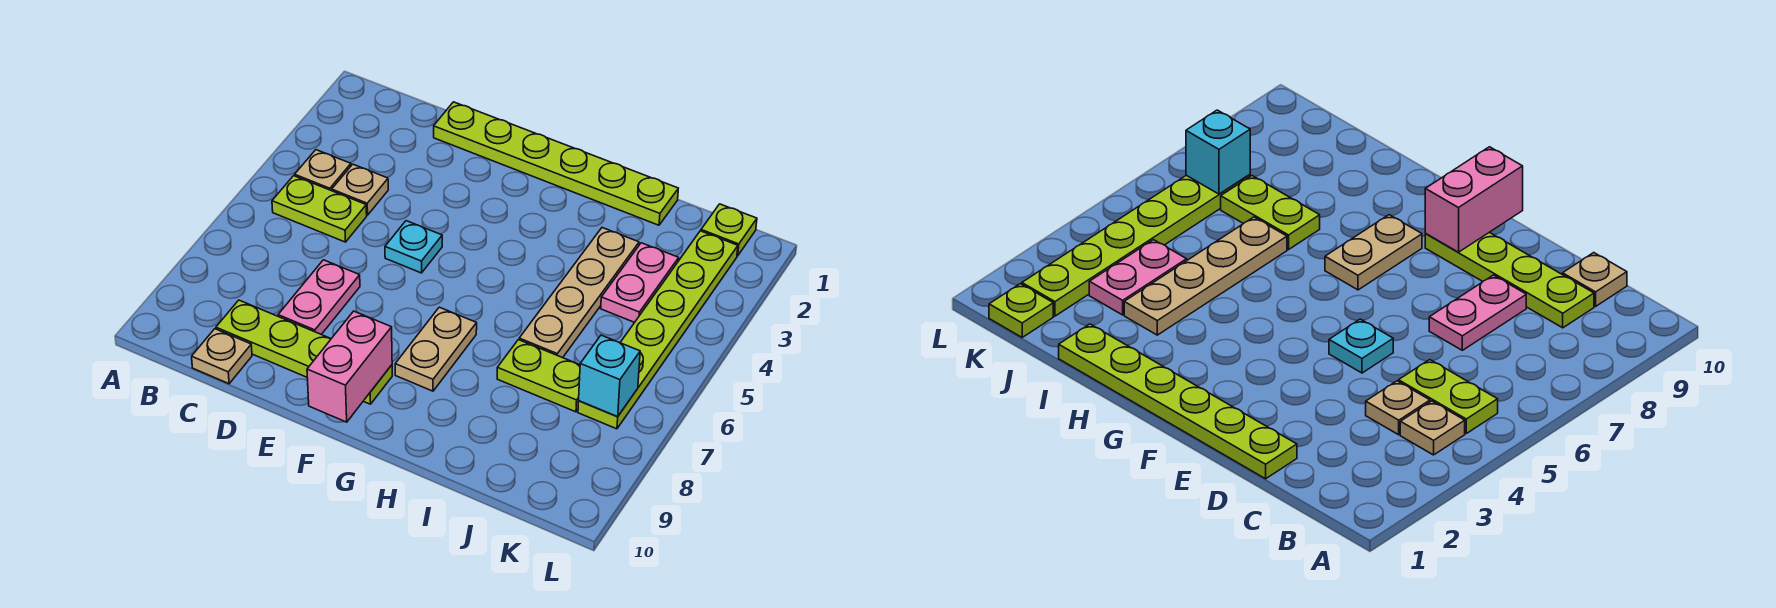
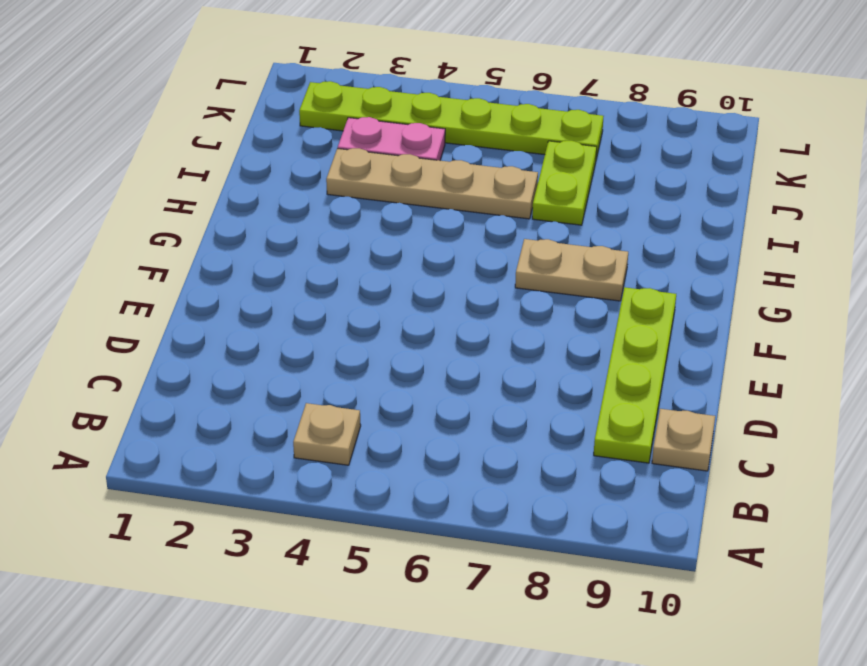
none -> lime plate B5:C5 level 1
none -> tan plate C4 level 1
none -> lime plate D1:I1 level 1

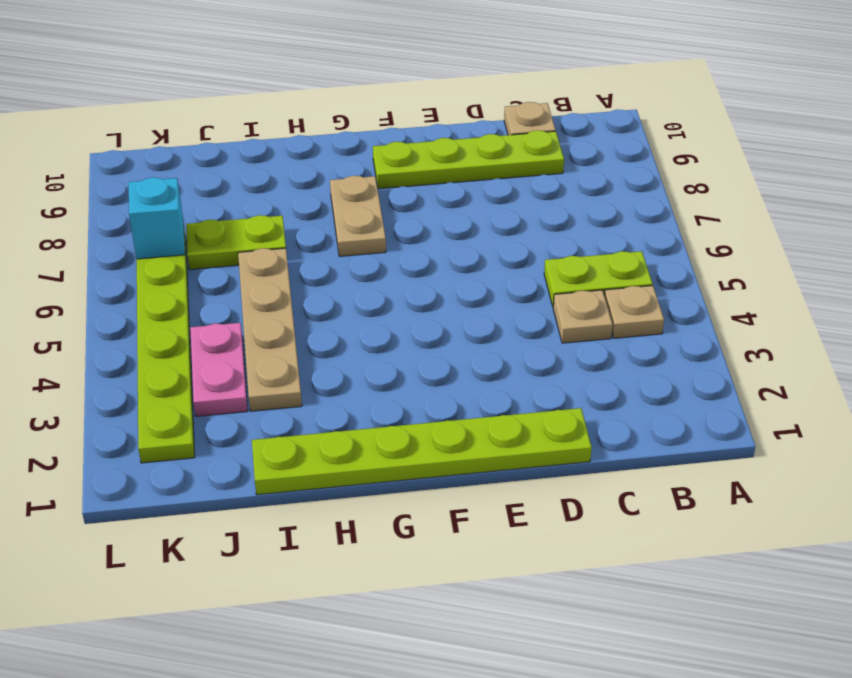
none -> pink plate D7:D8 level 1
none -> cyan plate E5 level 1
none -> lime plate K1 level 1

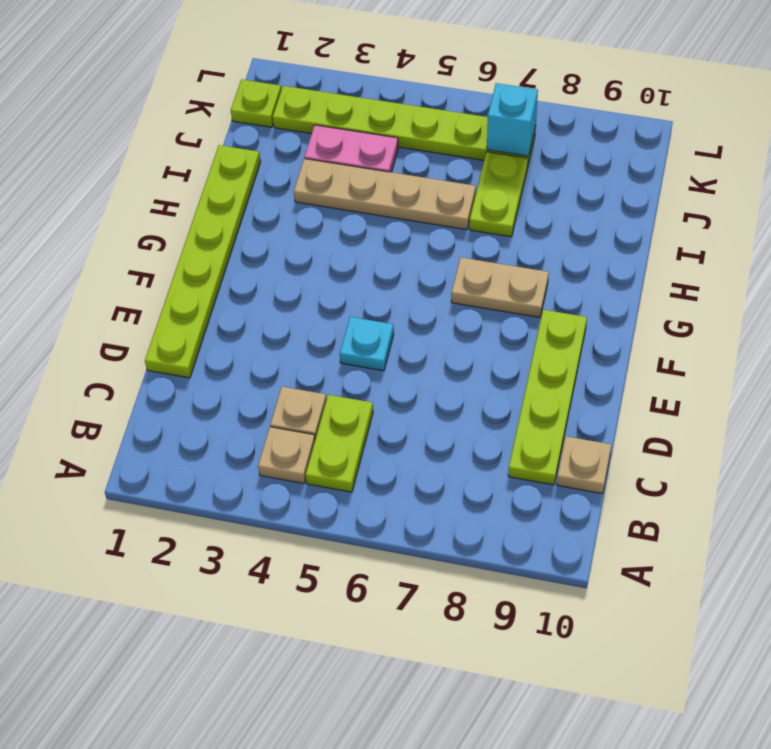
none -> pink plate D7:D8 level 1
none -> pink brick F9:F10 level 2

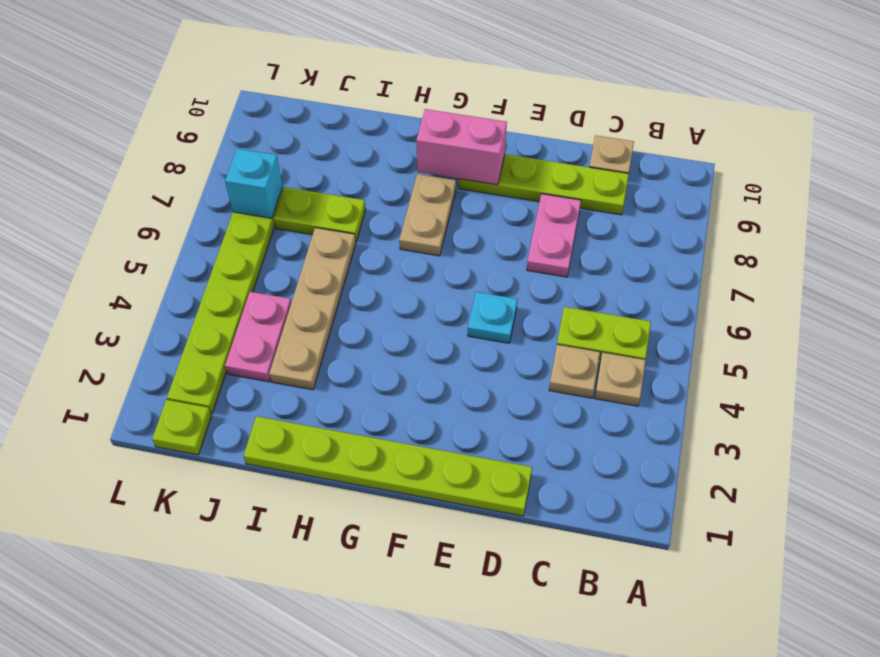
pink brick F9:G9 level 2 -> pink brick F9:F10 level 2

